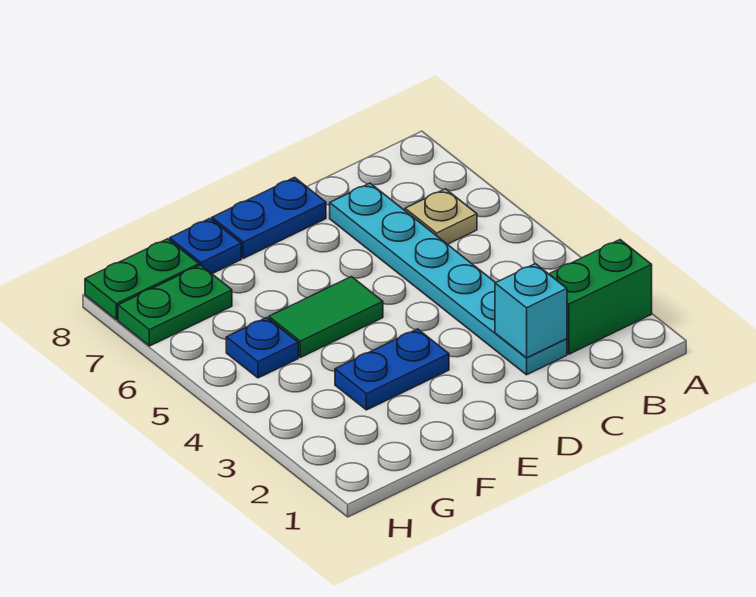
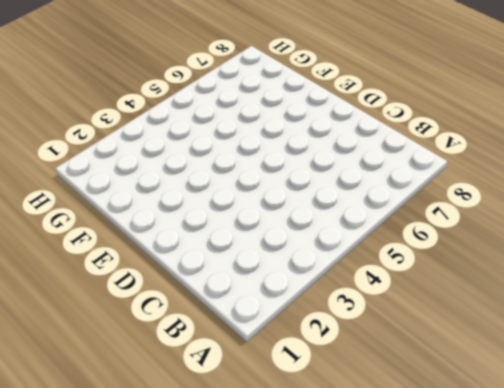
none -> green brick A2:B2 level 1
none -> tan plate B6 level 1

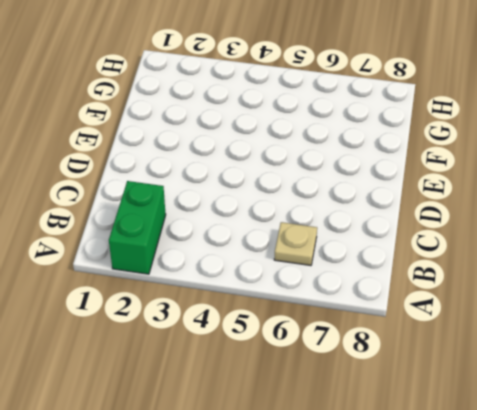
none -> cyan plate C2:C7 level 1
none -> blue plate D8:E8 level 1

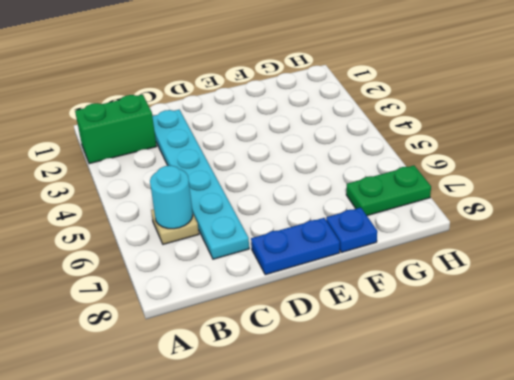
cyan round brick B6 level 2 -> none
none -> blue plate E3:F3 level 1
none -> green tile E5:F5 level 1

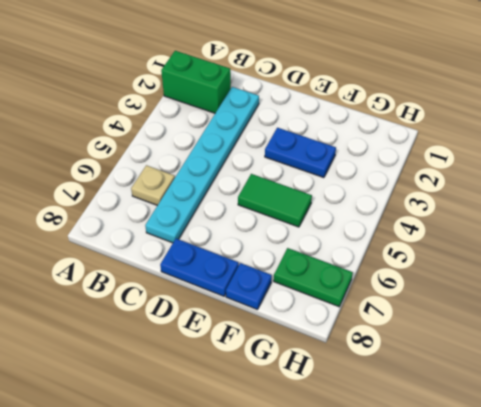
none -> blue plate G5 level 1
none -> green plate G8:H8 level 1

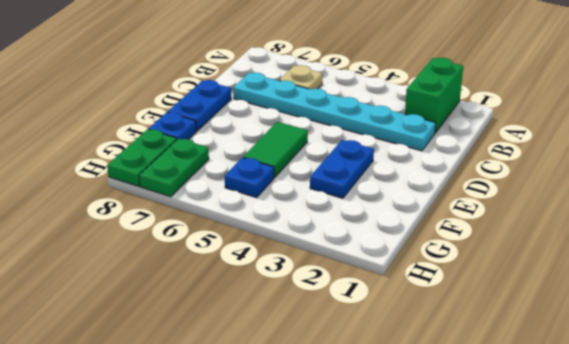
none -> cyan brick C2 level 2

